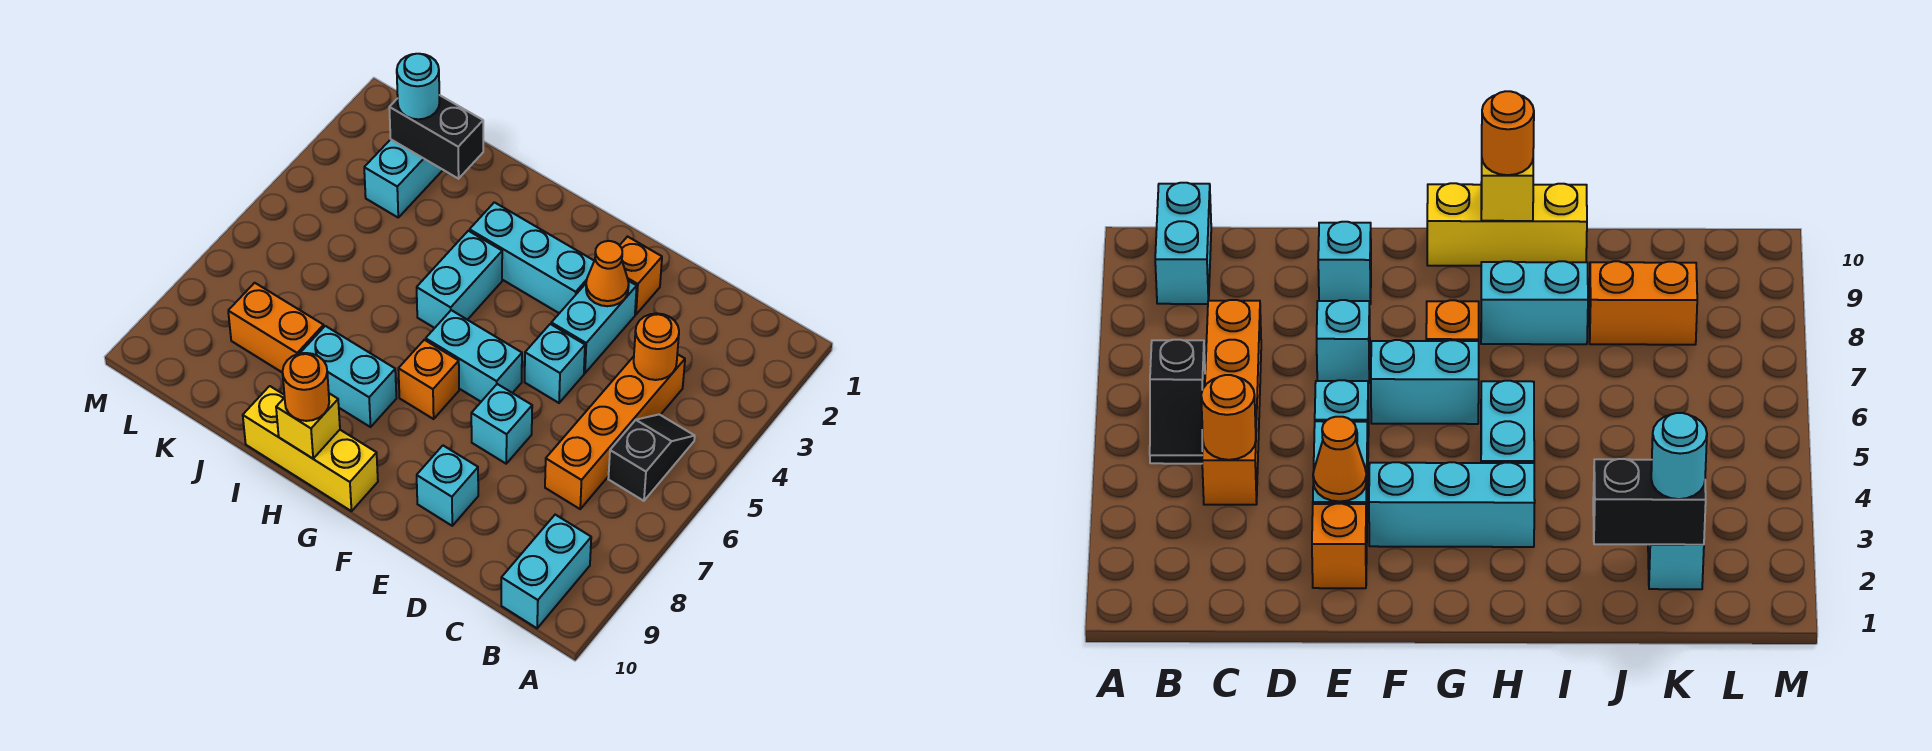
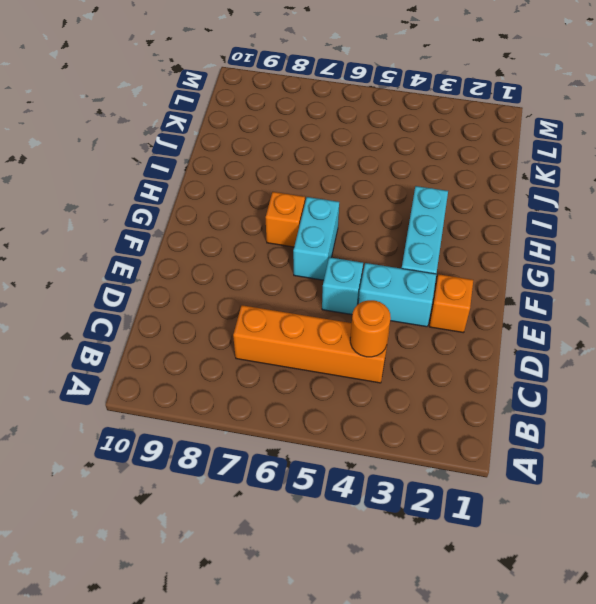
none -> black slope B5:B6 level 1 top 6
none -> cyan brick B9:B10 level 1
none -> cyan brick E7 level 1

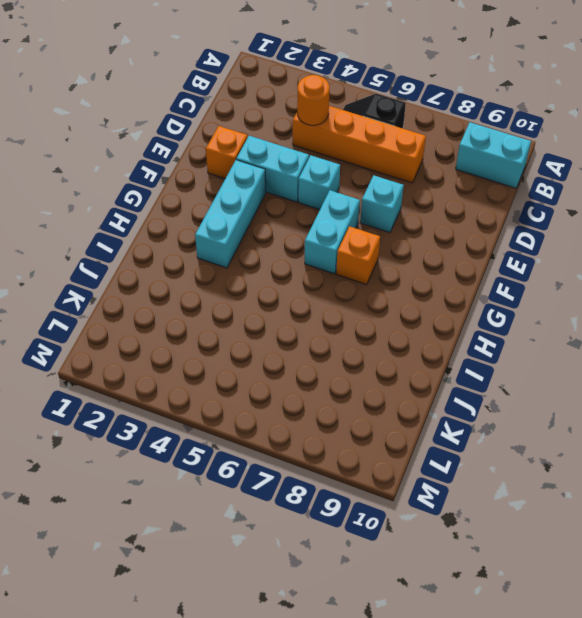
none -> cyan brick E9 level 1
none -> yellow brick G10:I10 level 1
none -> cyan brick H4:H5 level 1

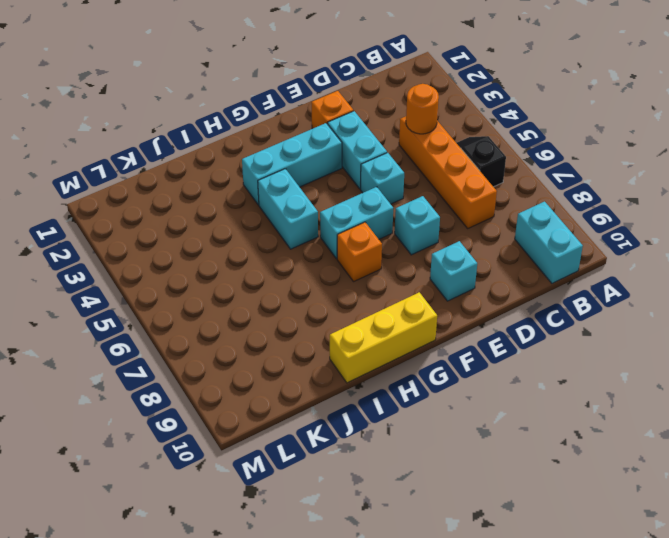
none -> cyan brick H8:I8 level 1
none -> orange brick J8:K8 level 1
none -> cyan brick K2:K3 level 1

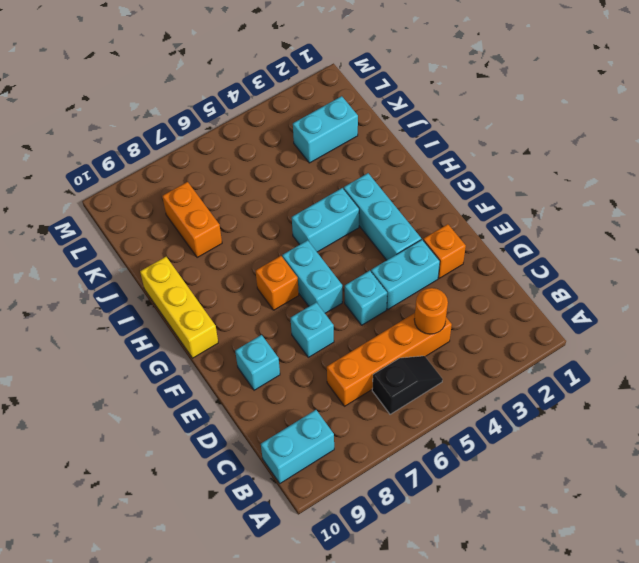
none -> cyan brick H8:I8 level 1
none -> orange cone E3 level 2
none -> yellow brick H10 level 2

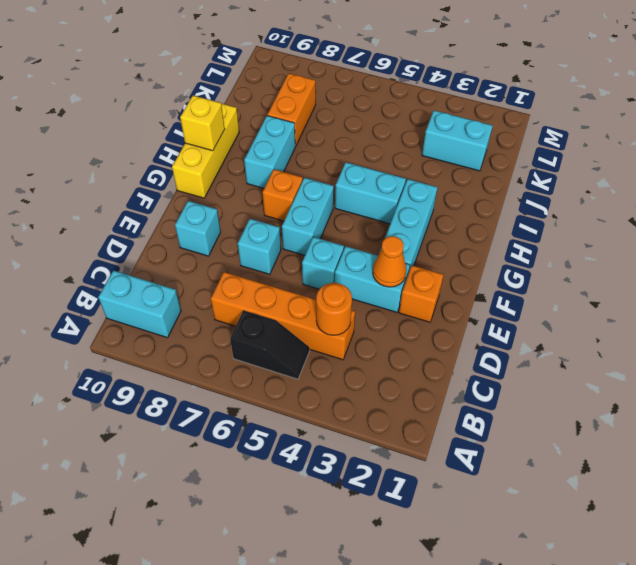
none -> black brick J2:K2 level 2
none -> orange round brick H10 level 3
none -> cyan round brick K2 level 3

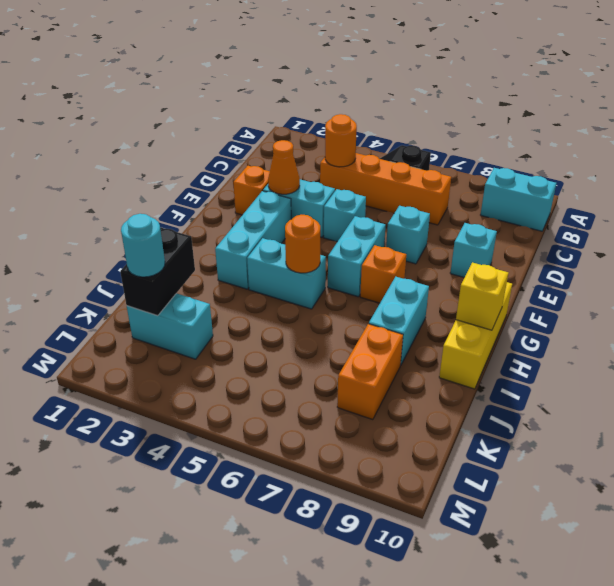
orange round brick H5 level 2 -> orange round brick H10 level 3

